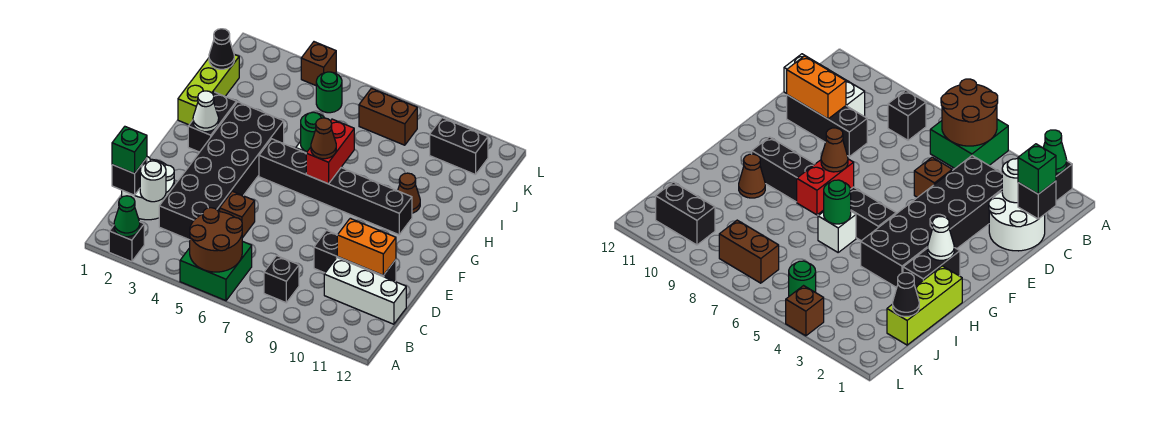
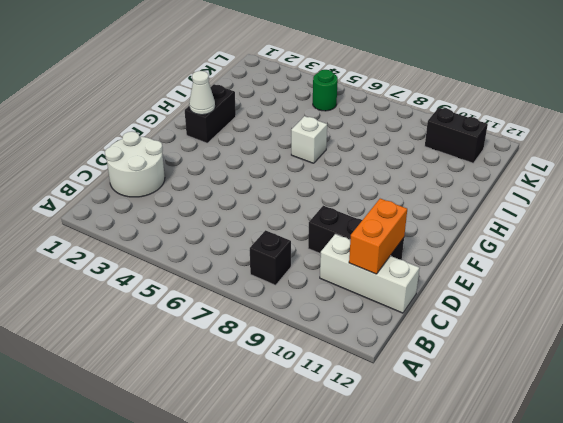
orange brick C11:D11 level 2 -> orange brick D10:D11 level 2
none -> black brick A2 level 1
none -> green brick A5:B6 level 1
none -> black brick C3:H4 level 1

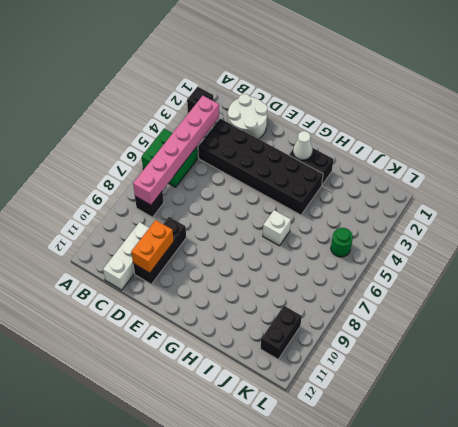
pink brick B3:B8 level 2 -> brown round brick A5:B6 level 2
none -> brown brick D5 level 1
none -> black brick G5:G10 level 1
none -> lime brick H1:J1 level 1

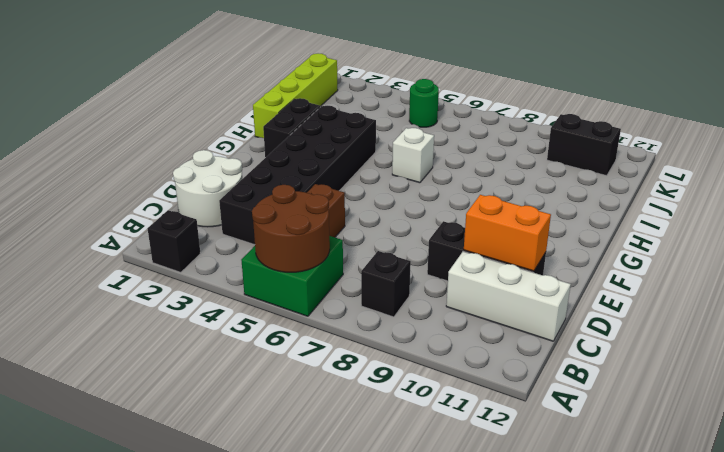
lime brick H1:K1 level 1 -> lime brick H1:J1 level 1
none -> black brick G5:G10 level 1
none -> brown cone H10 level 1
none -> brown brick K7:K8 level 1

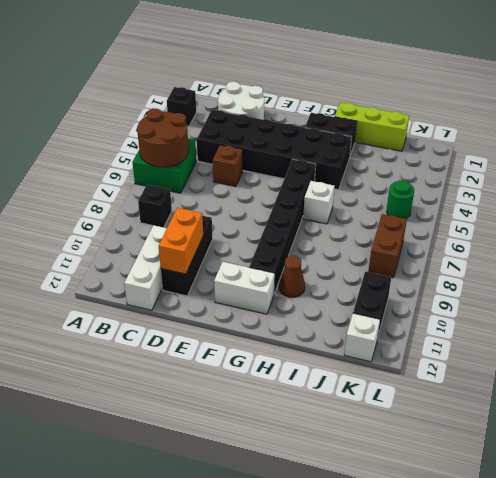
white brick F11:G11 level 1 -> none
white brick K12 level 1 -> none
none -> brown brick L4 level 1
none -> green cone A2 level 2
none -> black brick C1 level 2

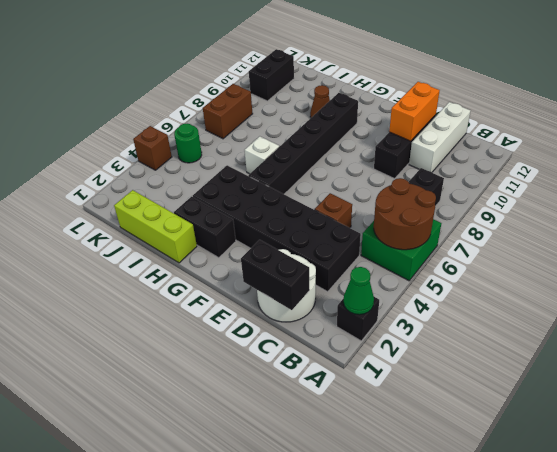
black brick C1:D1 level 2 -> black brick C1 level 2
none -> white round brick C2 level 2
none -> white cone G2 level 2
none -> red brick G7:H7 level 2

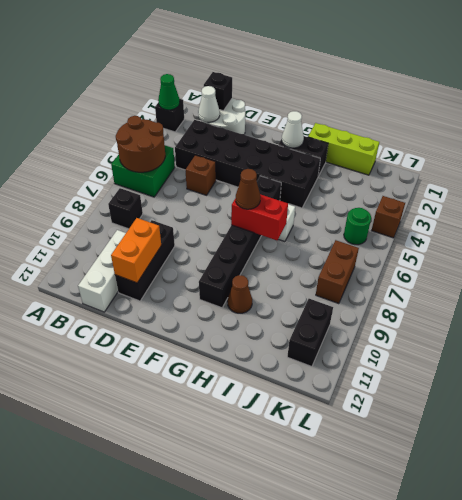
white cone C2 level 2 -> white round brick C2 level 2
none -> green round brick H6 level 2
none -> black cone J1 level 2
none -> green brick C1 level 3

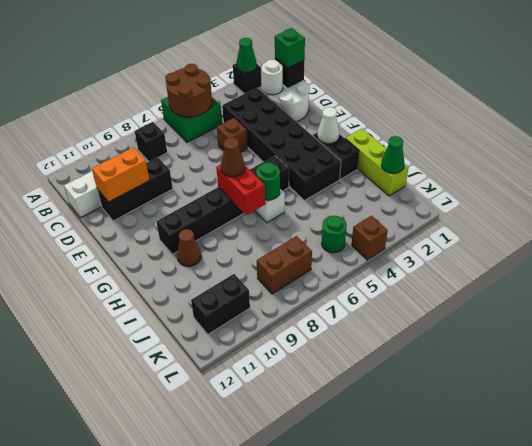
green cone J1 level 2 -> black cone J1 level 2

